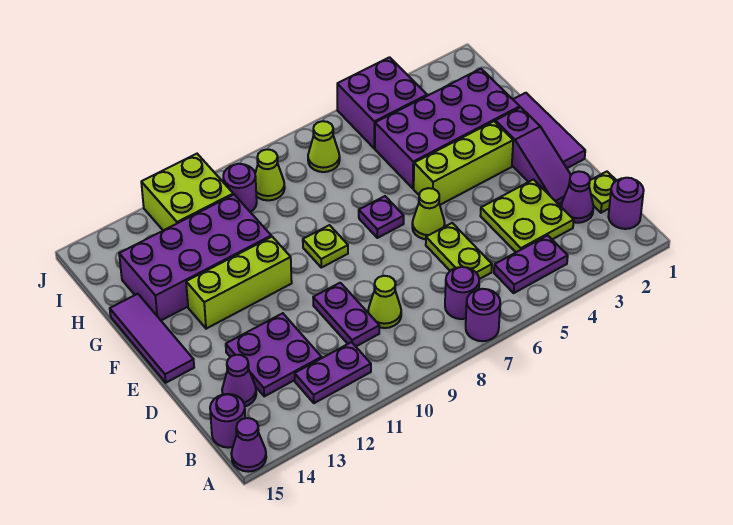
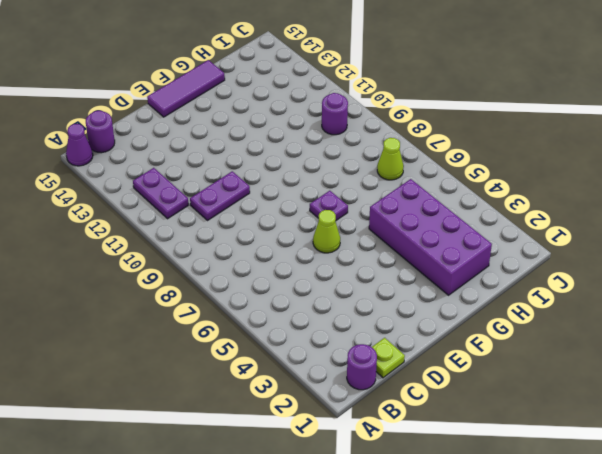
none -> purple round brick A7 level 1
none -> purple plate B4:B5 level 1
none -> purple round brick B7 level 1
none -> purple cone C2 level 1

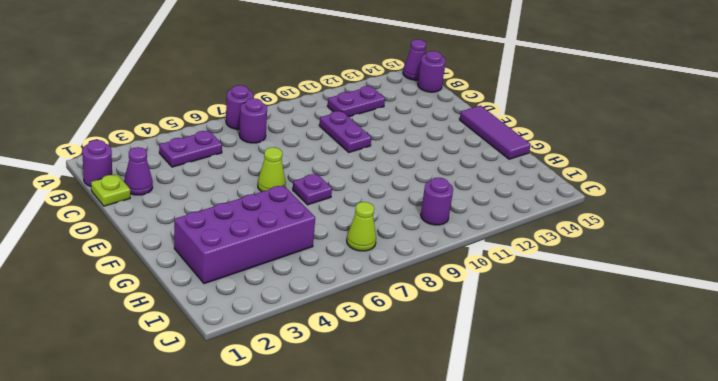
none -> lime plate C3:D4 level 1
none -> lime plate C6:D6 level 1
none -> lime cone C9 level 1
none -> purple plate C12:D13 level 1

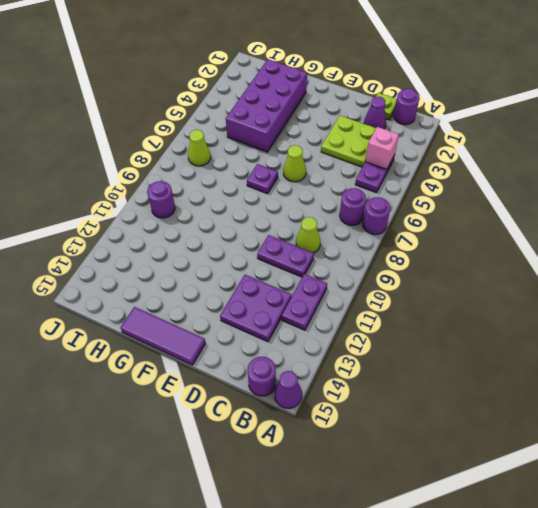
pink brick B4 level 2 -> none
none -> lime plate C6:D6 level 1
none -> purple cone C14 level 1
none -> purple slope D2:F2 level 1 top F
none -> purple tile E1:G1 level 1

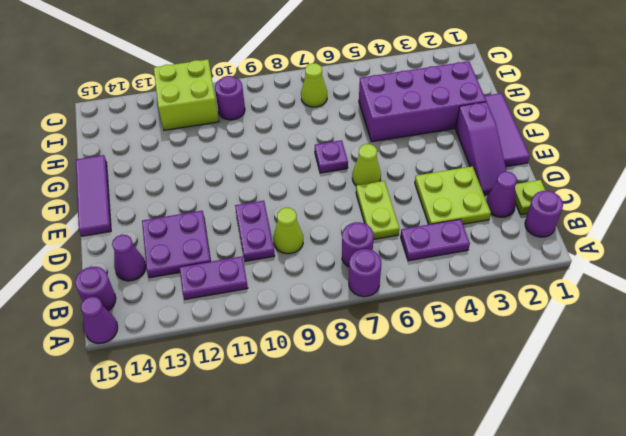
none -> lime brick F3:F5 level 1
none -> lime plate F9 level 1
none -> lime brick F11:F13 level 1
none -> purple brick G11:H14 level 1

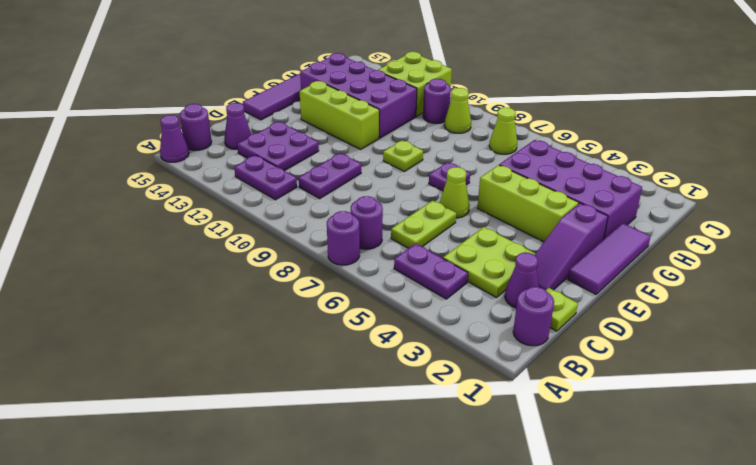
none -> lime cone C9 level 1
none -> purple brick I4:J5 level 1

